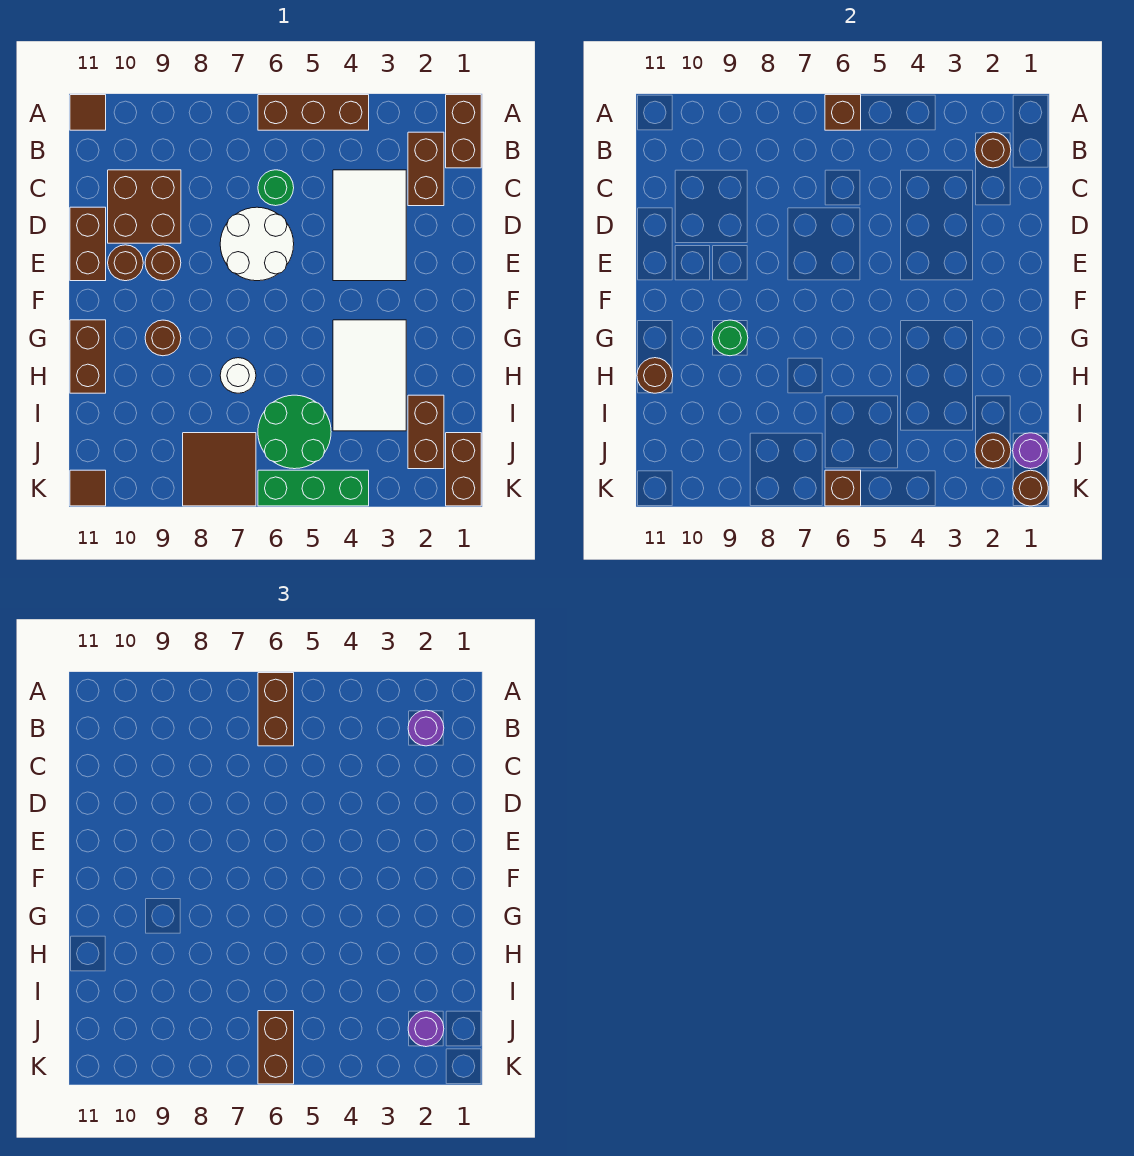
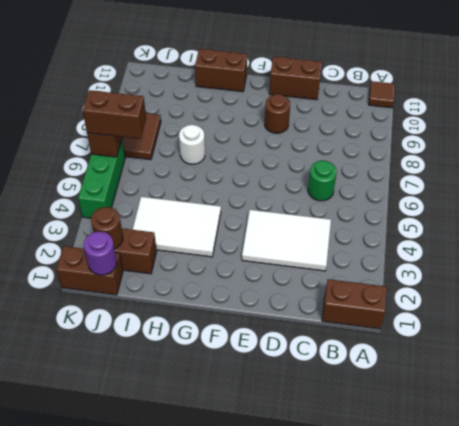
none -> brown brick A4:A6 level 1
none -> brown brick B2:C2 level 1
none -> brown brick C9:D10 level 1
none -> white round brick D6:E7 level 1

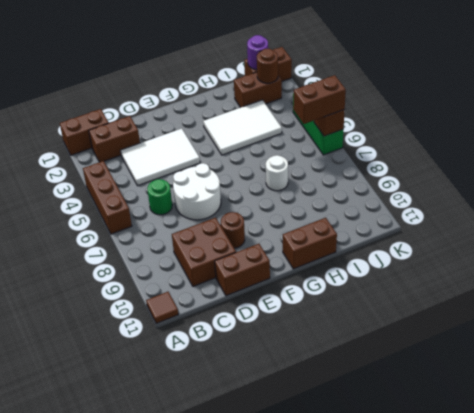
none -> brown round brick E10 level 1
none -> brown round brick G9 level 1
none -> green round brick I5:J6 level 1
none -> brown tile J7:K8 level 1

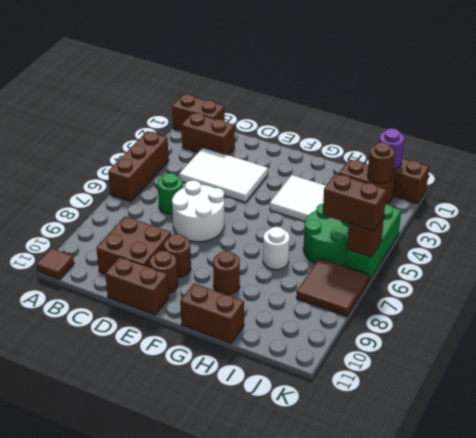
none -> brown tile K11 level 1
none -> brown brick A6 level 2
none -> brown round brick B2 level 2
none -> green round brick G9 level 2

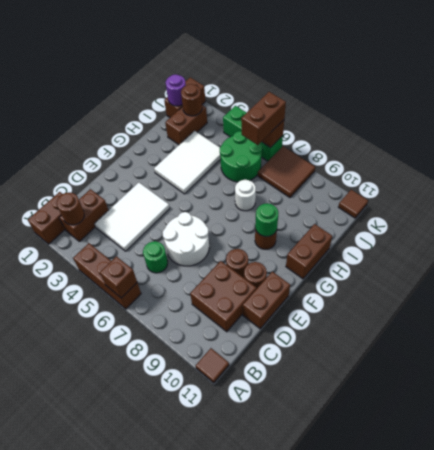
none -> brown round brick H11 level 2
none -> brown round brick K1 level 2
none -> brown brick A6:B6 level 3
none -> purple round brick B2 level 3

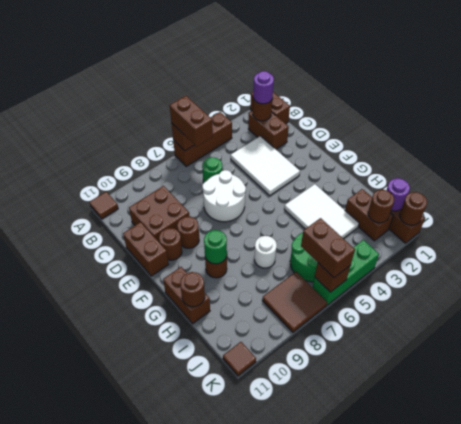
none -> purple round brick J2 level 3

